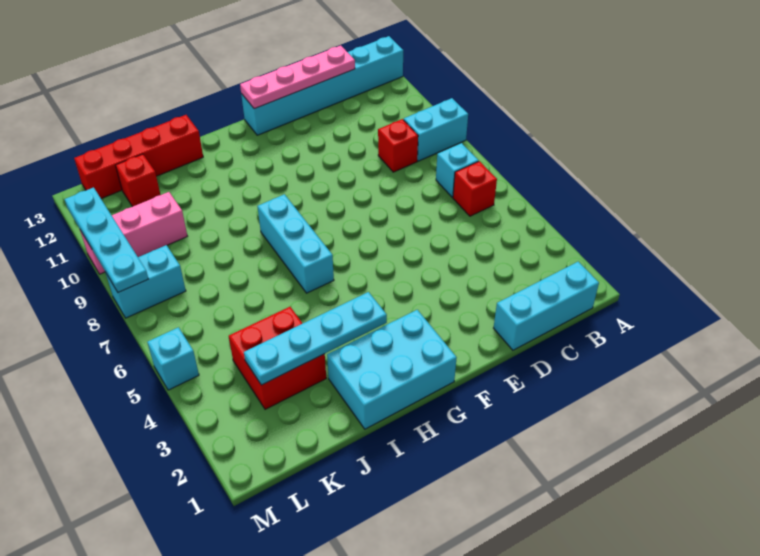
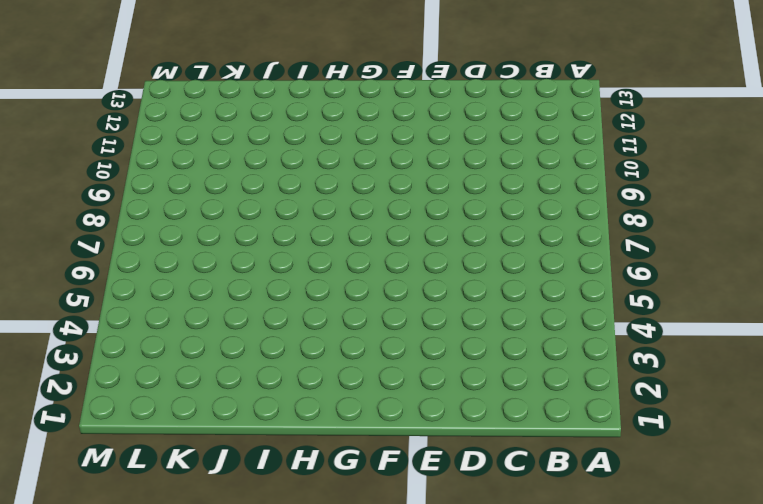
none -> cyan brick A9:B9 level 1
none -> cyan brick A13:F13 level 1
none -> cyan brick B1:D1 level 1

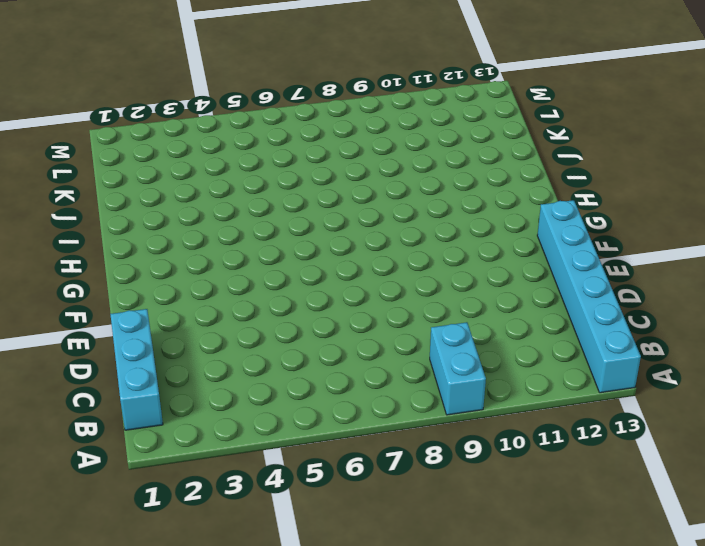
none -> red brick B6 level 1
none -> cyan brick B7 level 1
none -> red brick C9 level 1

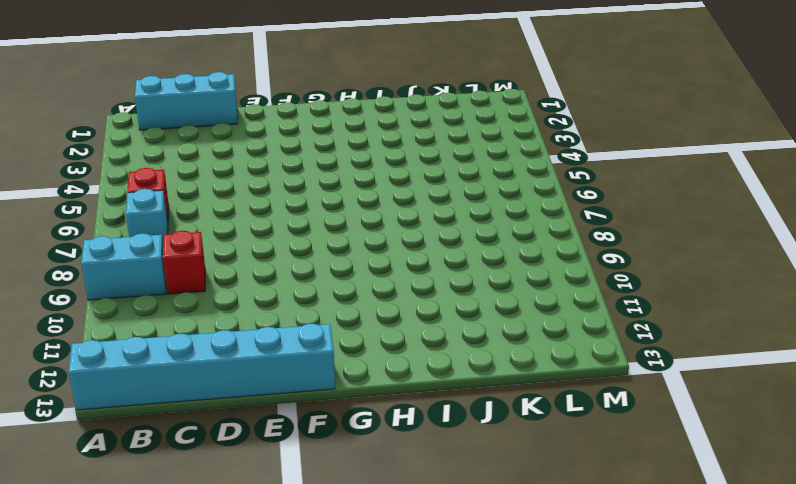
none -> cyan brick G1:I2 level 1
none -> cyan brick H6:H8 level 1
none -> red brick I13:L13 level 1

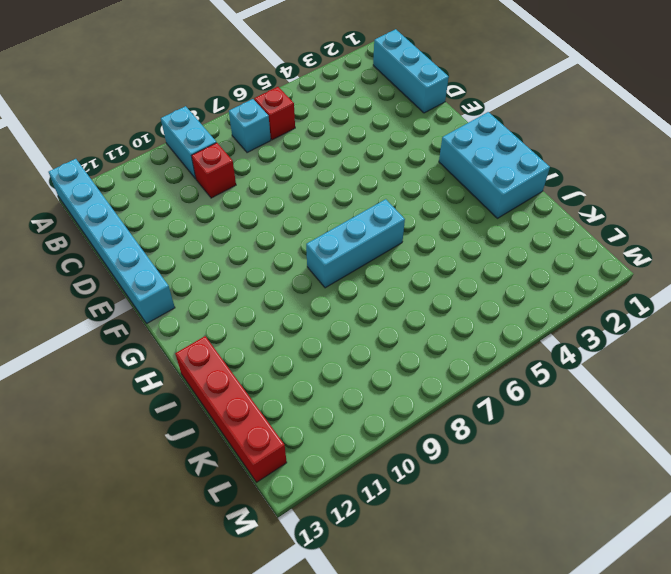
none -> red brick J3:K4 level 1
none -> pink brick K10:M10 level 1
none -> red brick K12 level 1

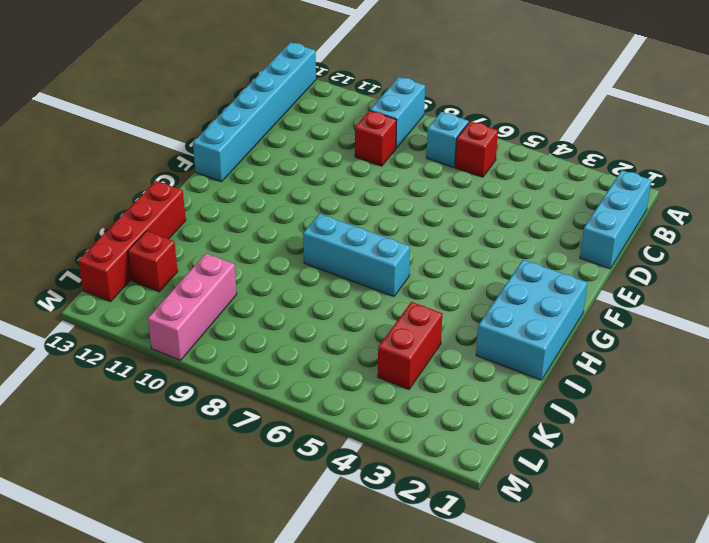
red brick J4:K4 level 1 -> red brick J3:K4 level 1
none -> cyan brick L8:M8 level 1
none -> cyan brick M5 level 1
none -> pink plate C13:F13 level 2

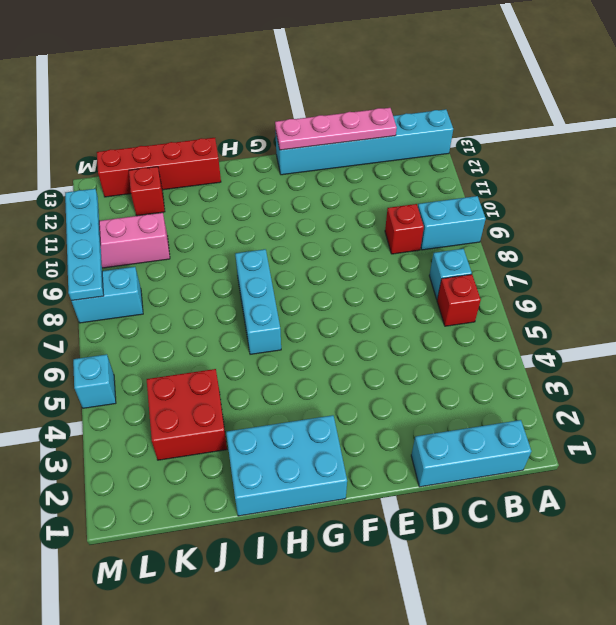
none -> cyan plate H3:K3 level 2

